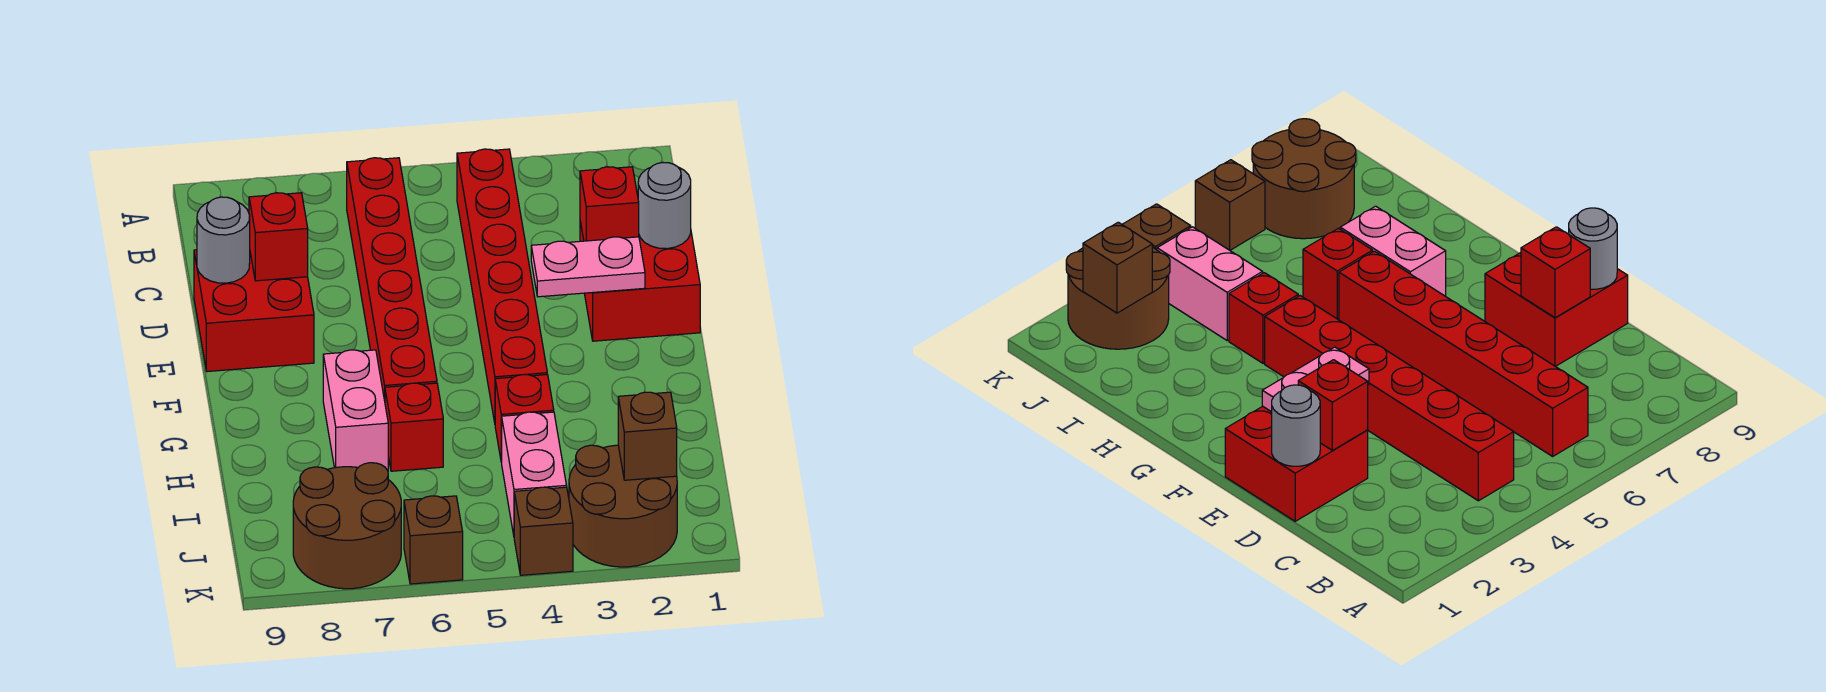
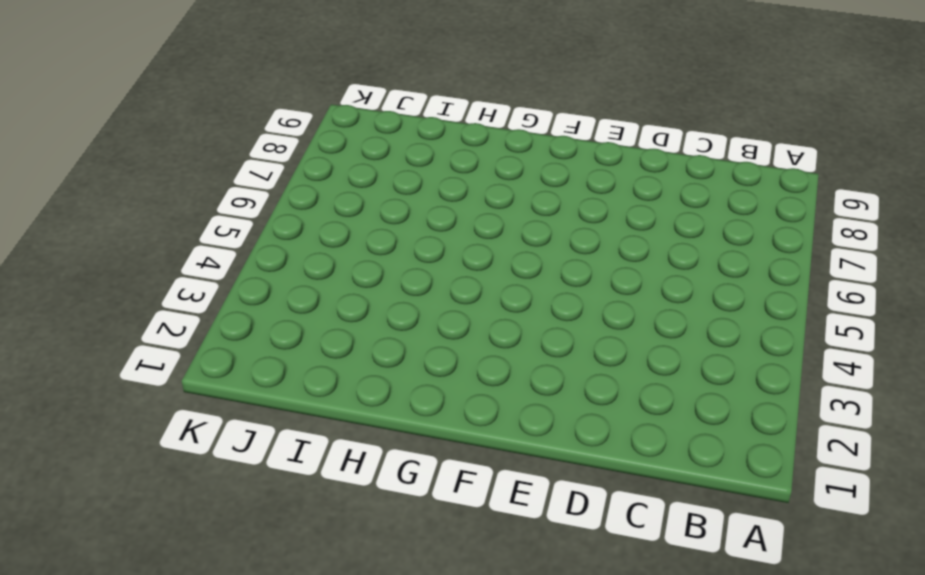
none -> red brick B4:G4 level 1
none -> red brick B6:G6 level 1
none -> red brick D1:E2 level 1

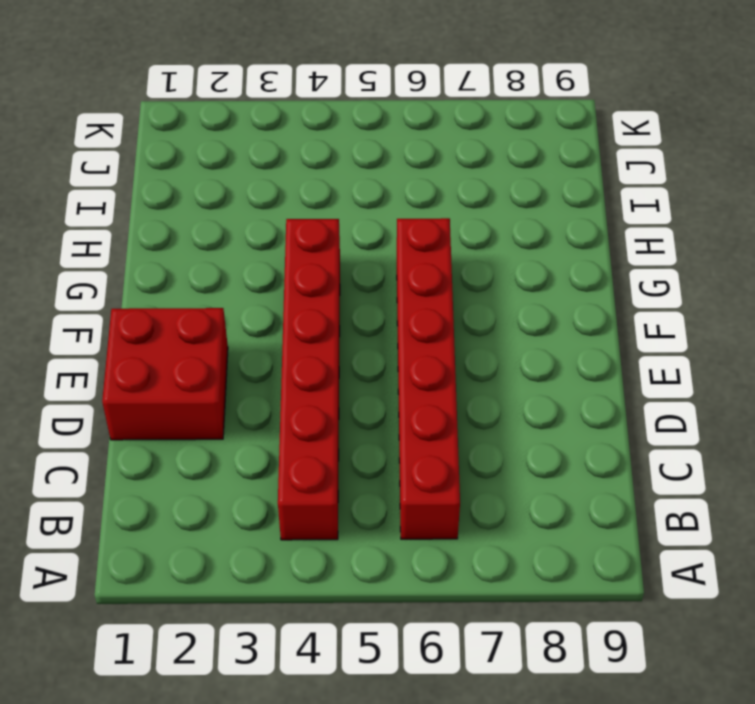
none -> red brick D8:E9 level 1
none -> pink brick G7:H7 level 1
none -> red brick H4 level 1

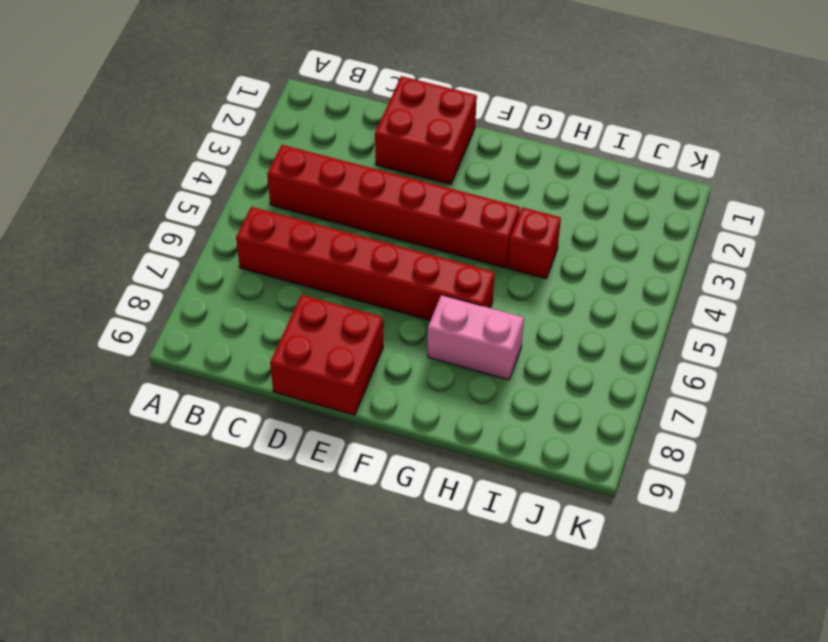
none -> red brick H6 level 1
none -> pink brick I4:J4 level 1
none -> brown round brick J2:K3 level 1

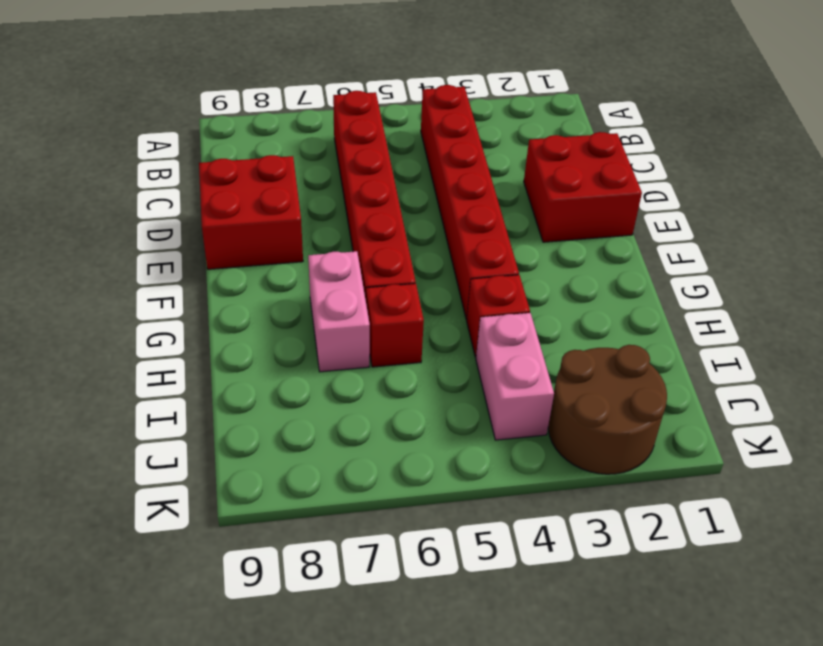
none -> brown round brick J7:K8 level 1
none -> brown brick K4 level 1
none -> brown brick K6 level 1

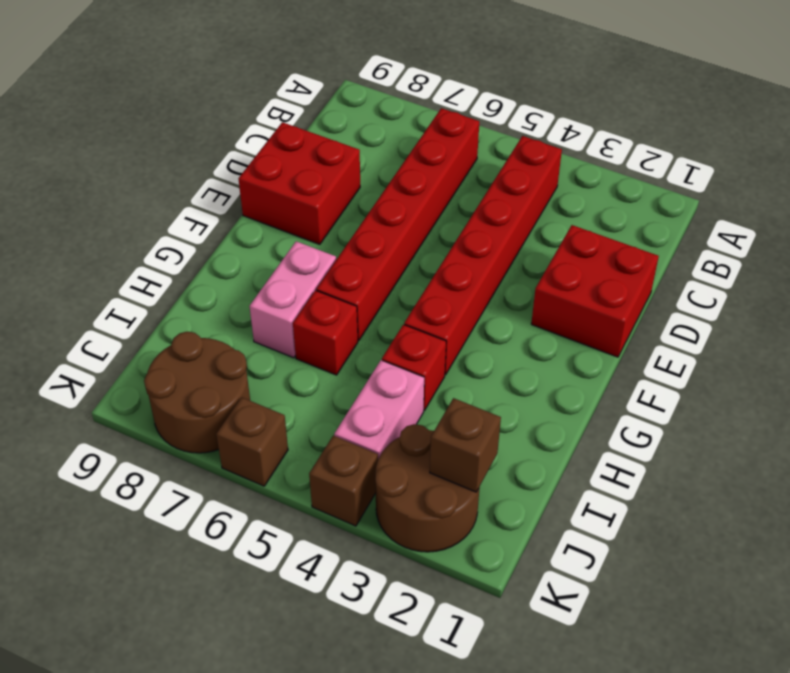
none -> grey round brick D1 level 2
none -> red brick D2 level 2
none -> red brick D8 level 2

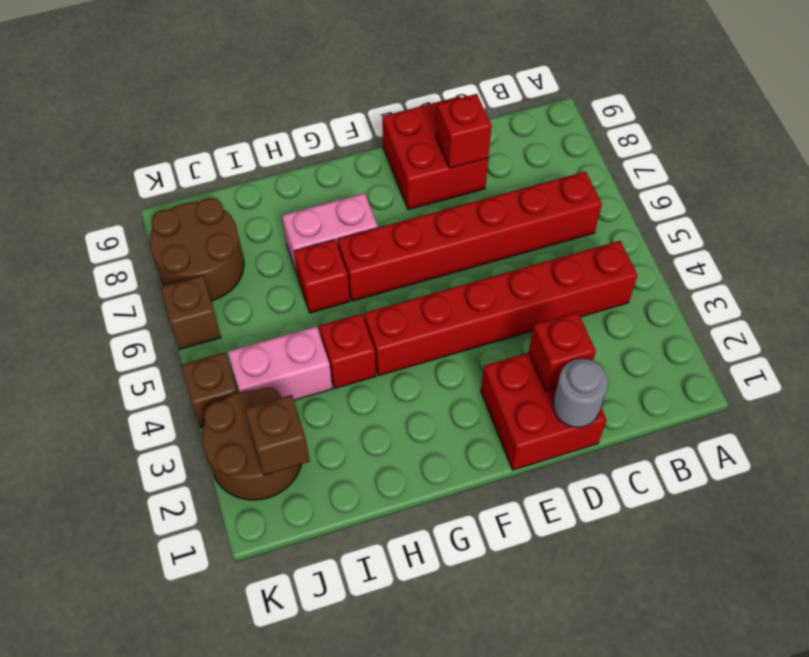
none -> grey round brick D9 level 2
none -> pink plate E2:E3 level 2

